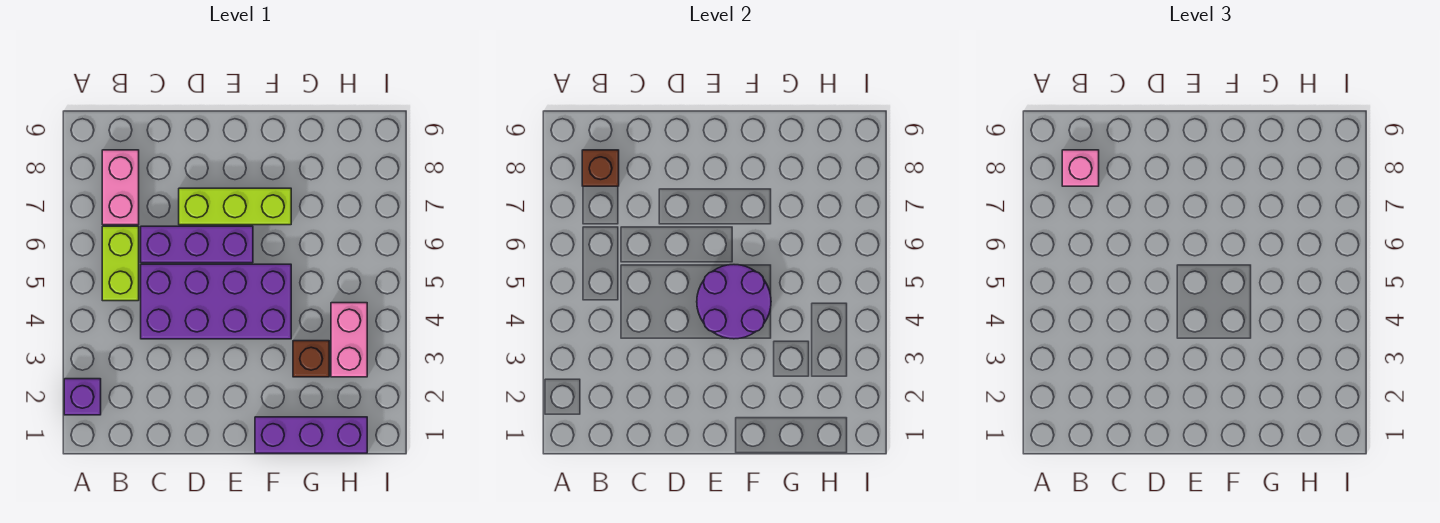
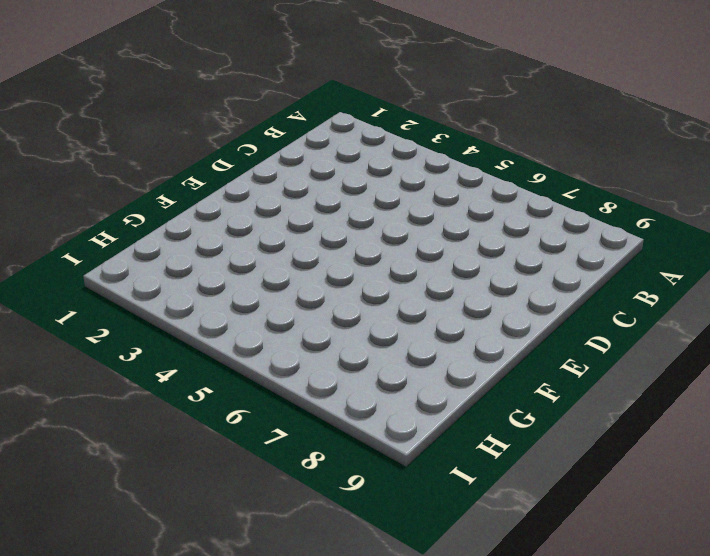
none -> purple brick A2 level 1
none -> lime brick B5:B6 level 1
none -> pink brick B7:B8 level 1

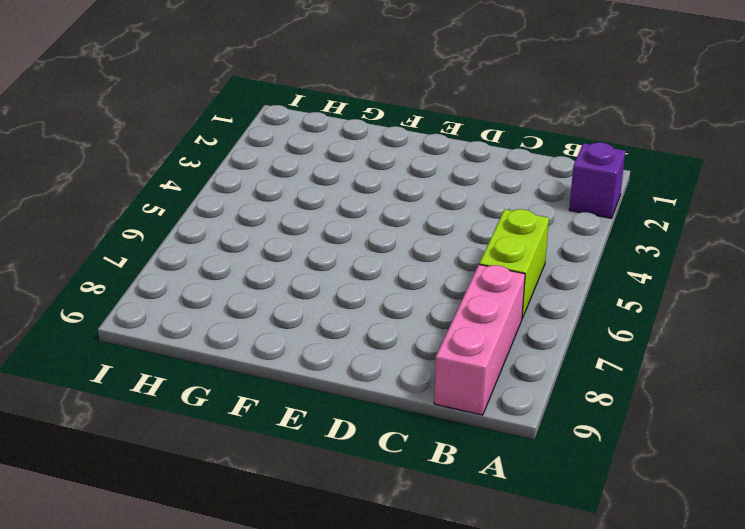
pink brick B7:B9 level 1 -> pink brick B7:B8 level 1
none -> purple brick C4:F5 level 1
none -> purple brick C6:E6 level 1
none -> lime brick D7:F7 level 1

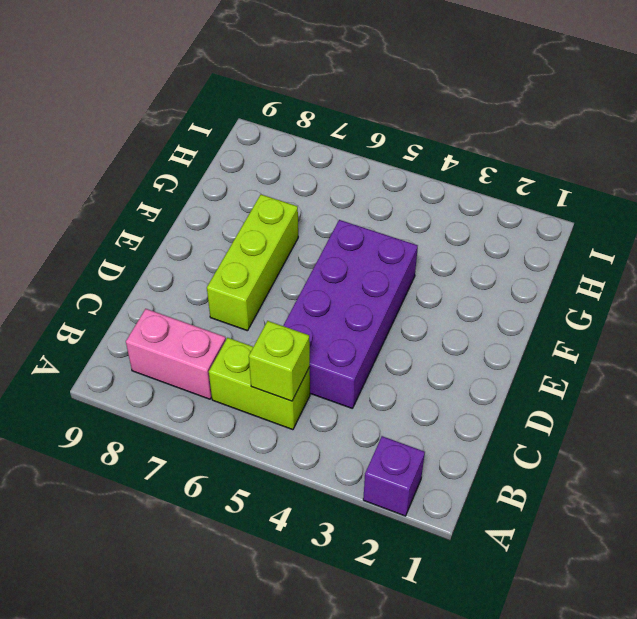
lime brick B5 level 2 -> none
none -> purple brick C6:E6 level 1
none -> purple brick F1:H1 level 1
none -> brown brick G3 level 1

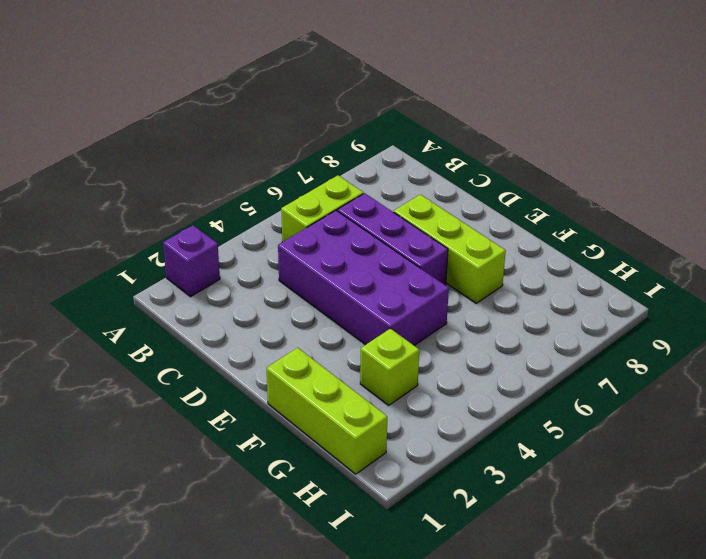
lime brick F1:H1 level 1 -> purple brick F1:H1 level 1
lime brick G3 level 1 -> brown brick G3 level 1
none -> pink brick B7:B8 level 1
none -> pink brick H3:H4 level 1
none -> brown brick B8 level 2

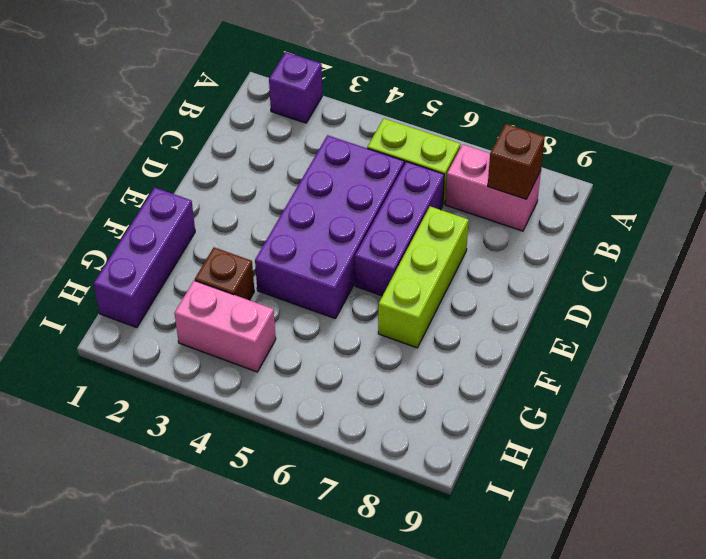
none -> purple round brick E4:F5 level 2
none -> pink brick B8 level 3

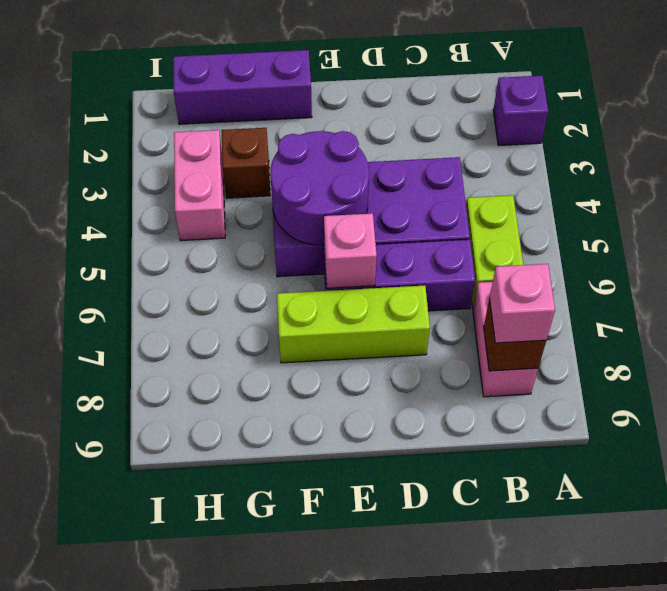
pink brick E6 level 2 -> none

